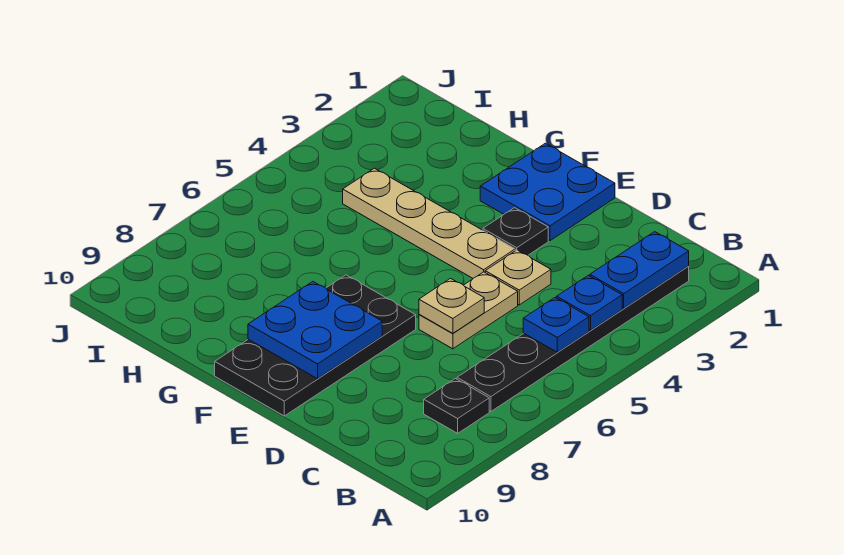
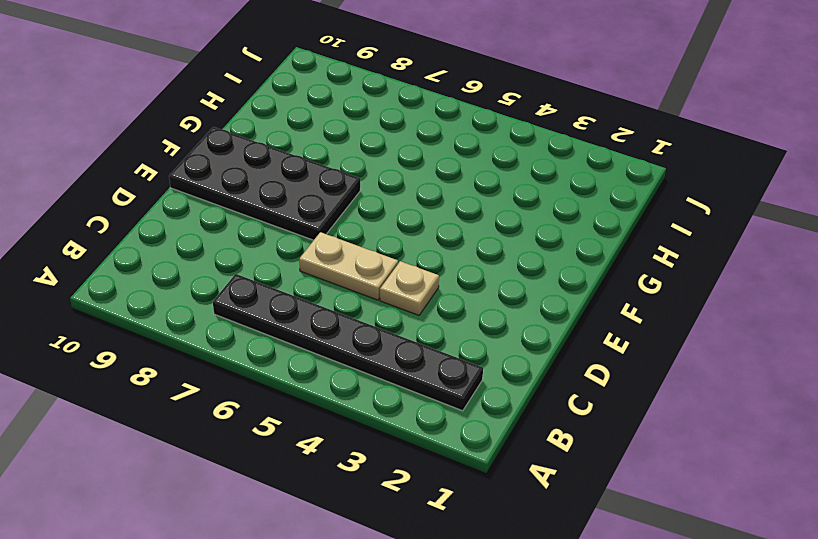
none -> black plate B8 level 1
none -> blue plate E1:F2 level 1
none -> black plate E3 level 1

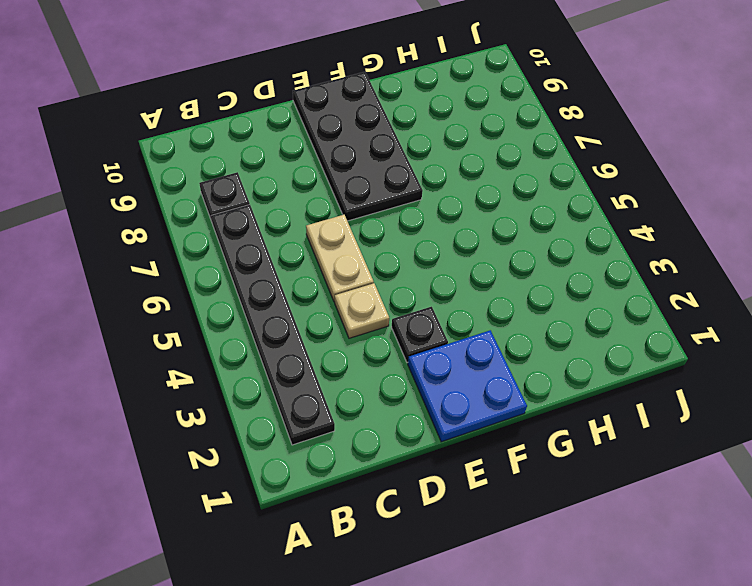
none -> tan plate E4:H4 level 1
none -> blue plate B2:B3 level 2
none -> blue plate B4 level 2

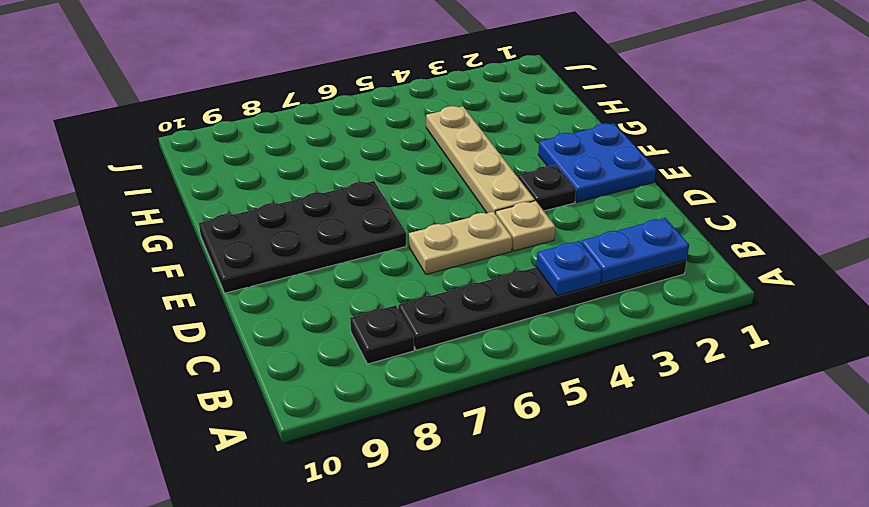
none -> blue plate B5 level 2
none -> tan plate D6 level 2
none -> blue plate E8:F9 level 2

